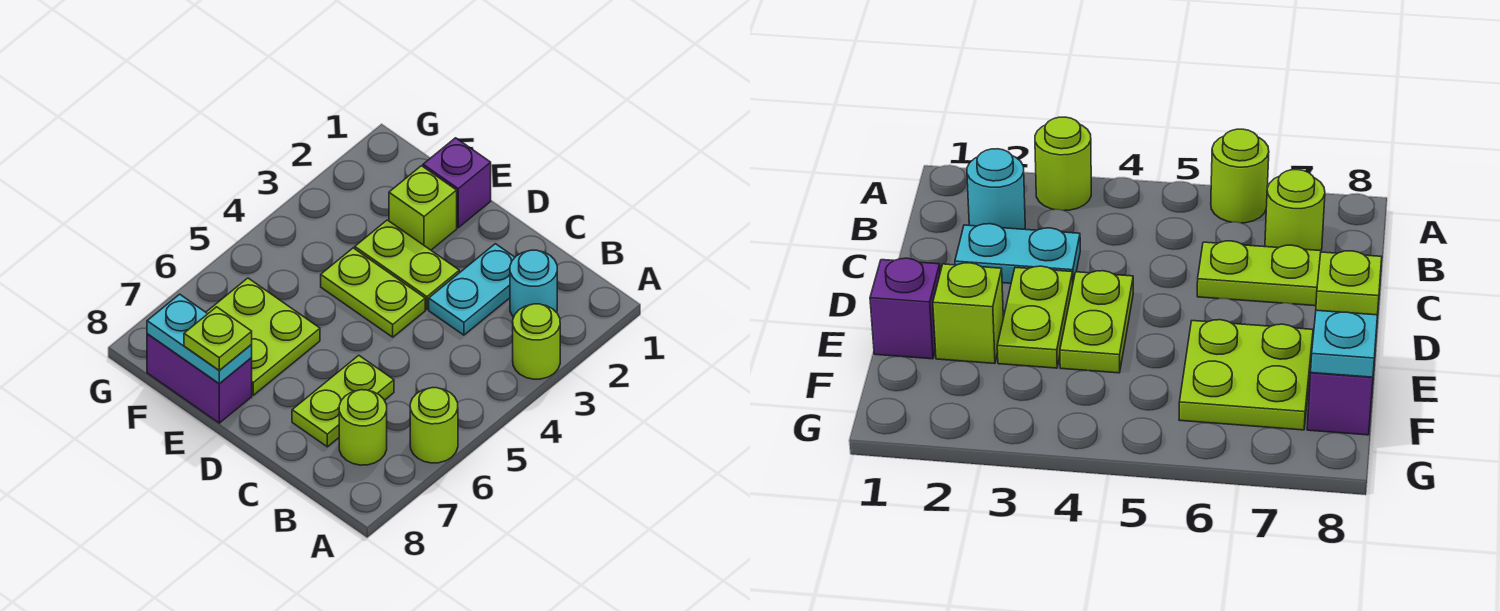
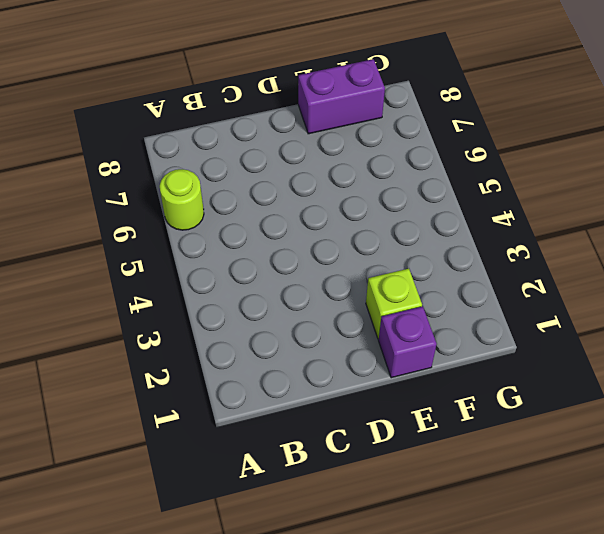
none -> lime round brick A3 level 1
none -> cyan round brick B2 level 1
none -> lime round brick B7 level 1

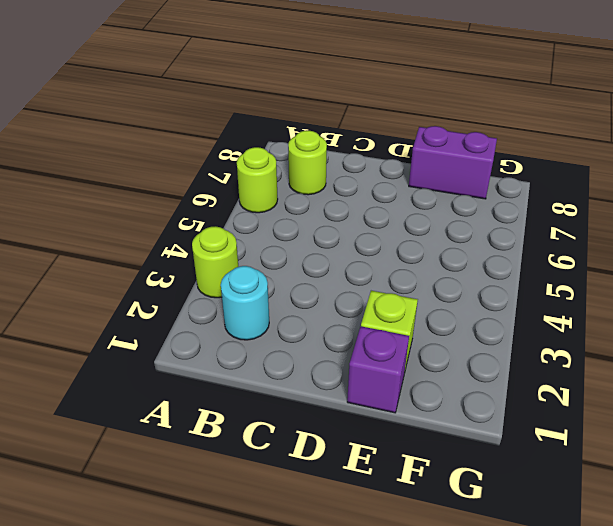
none -> cyan plate C2:C3 level 1
none -> lime plate C6:C7 level 1
none -> lime plate D3:E3 level 1

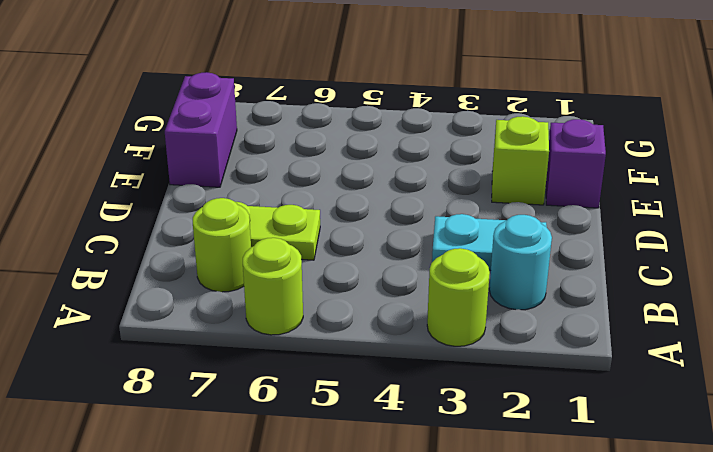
none -> lime plate D3:E3 level 1
none -> lime plate D4:E4 level 1
none -> lime plate E6:F7 level 1

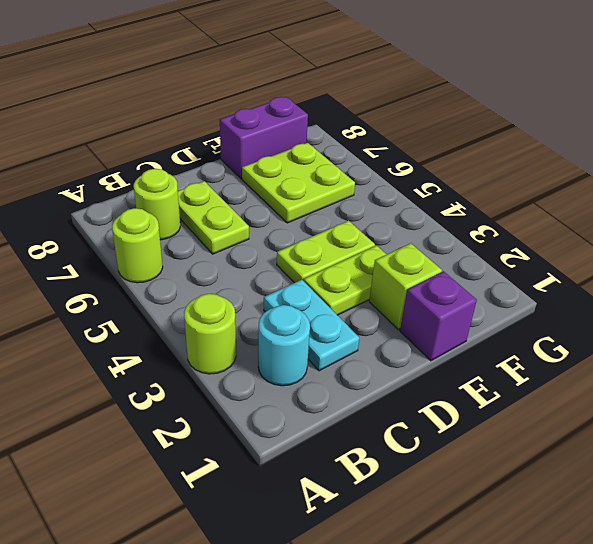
none -> cyan plate E8:F8 level 2
none -> lime plate E8 level 3

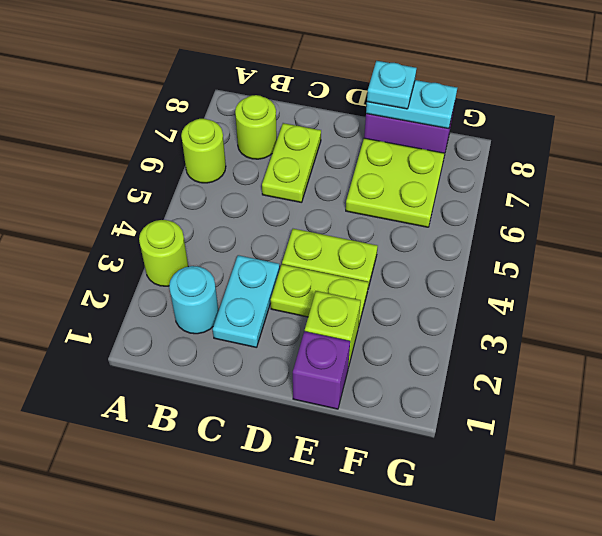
cyan plate E8 level 3 -> lime plate E8 level 3

